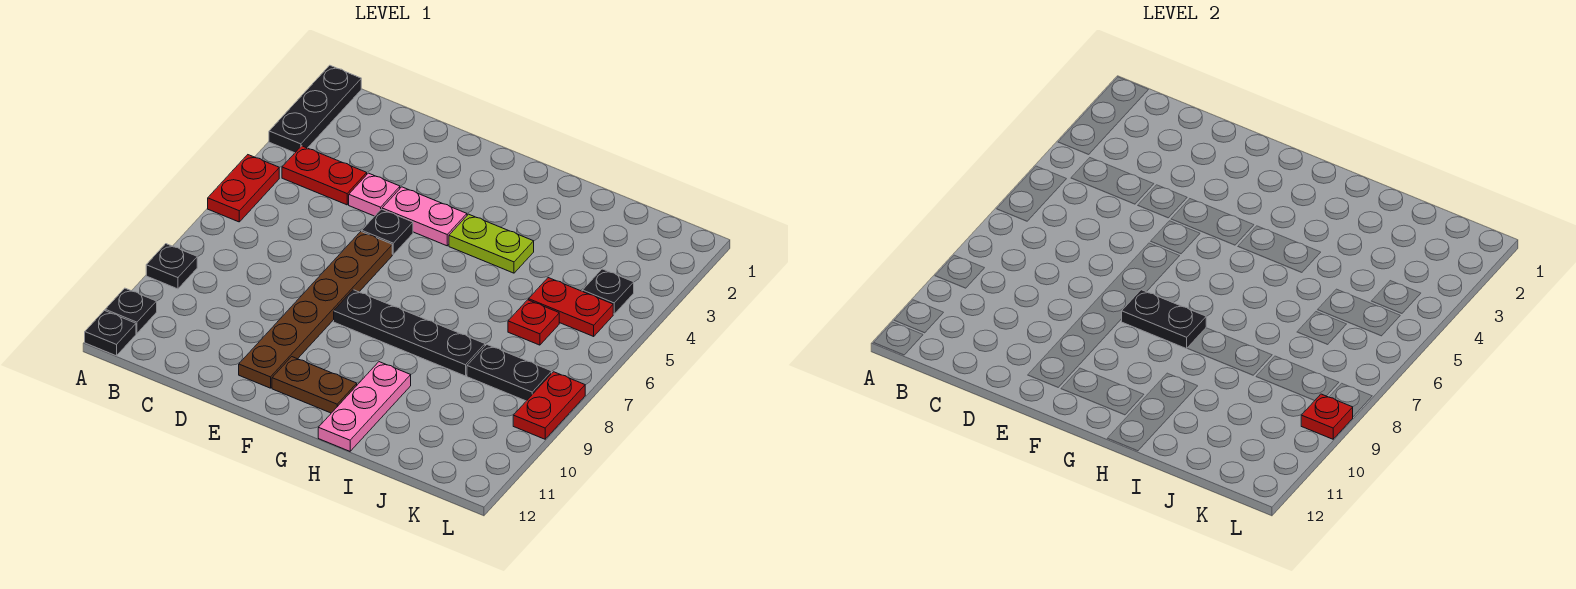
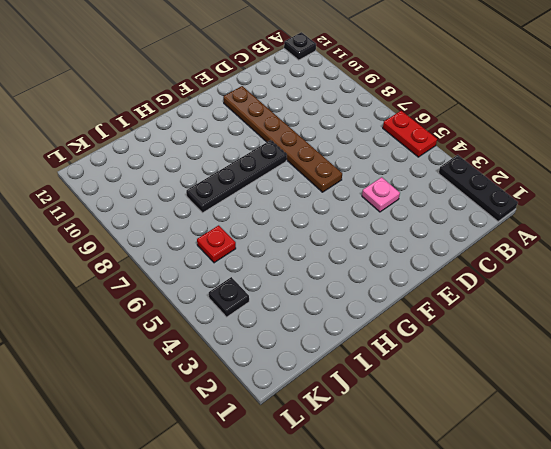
none -> black plate A9 level 1
none -> black plate A11 level 1
none -> red plate B4:C4 level 1

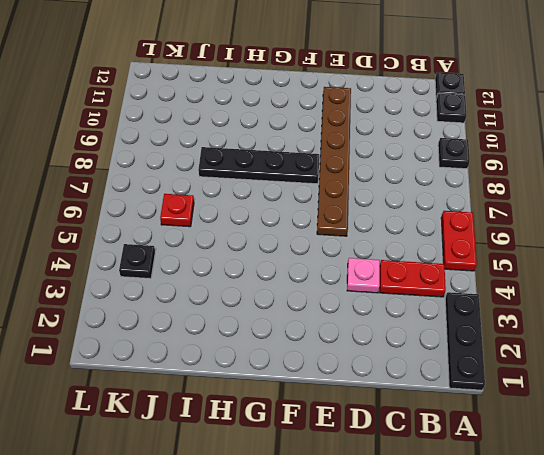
none -> pink plate E4:F4 level 1
none -> black plate E5 level 1
none -> brown plate F11:G11 level 1

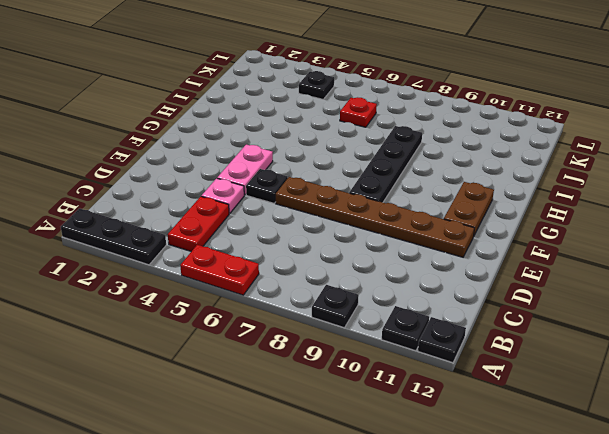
none -> lime plate G4:H4 level 1
none -> pink plate H10:H12 level 1
none -> red plate J5:K5 level 1

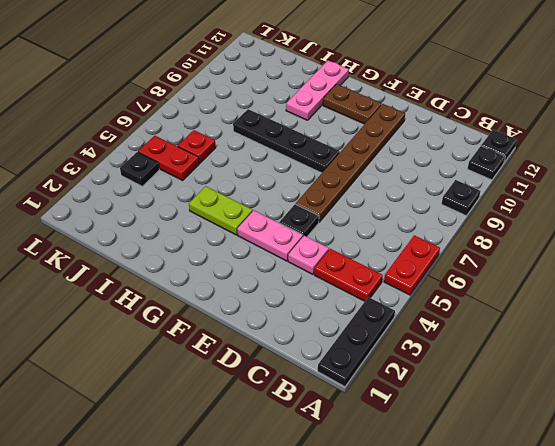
none -> black plate J8:K8 level 1
none -> red plate L8:L9 level 1
none -> black plate F8:G8 level 2

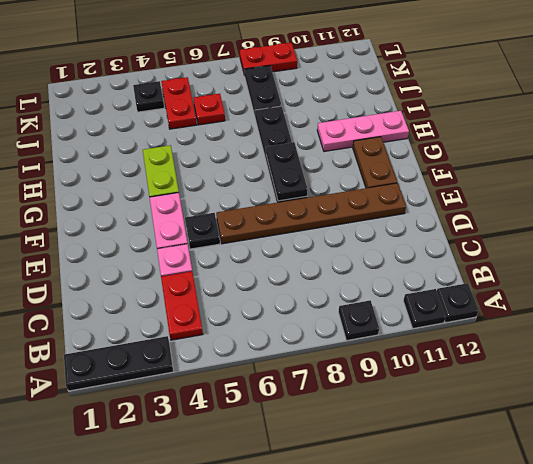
none -> red plate A5:A6 level 1
none -> red plate L9 level 2

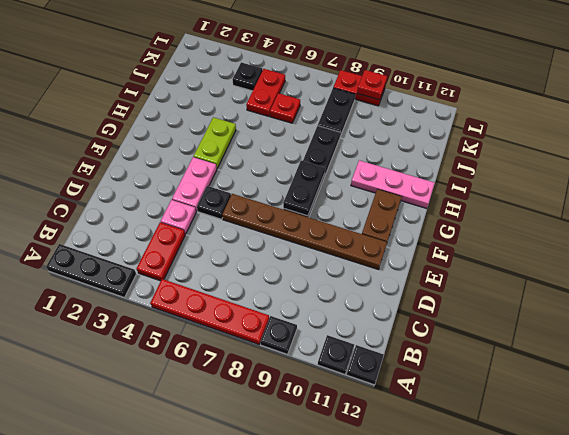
red plate A5:A8 level 1 -> red plate A5:A6 level 1

